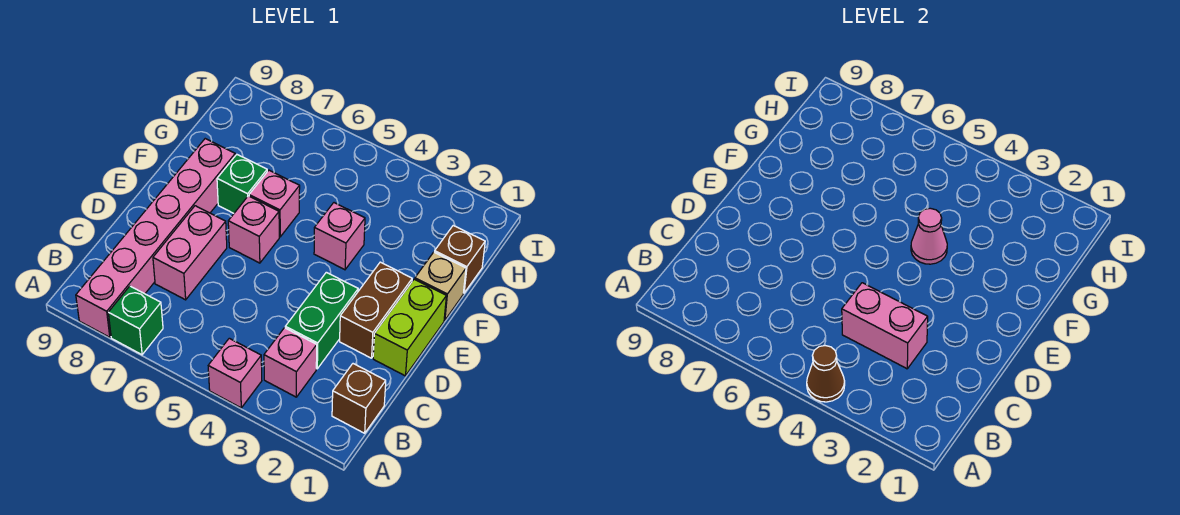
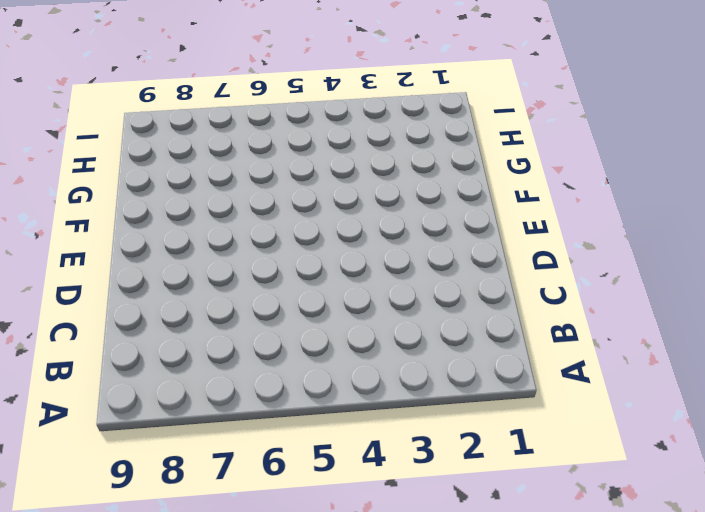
none -> pink brick A4 level 1
none -> green brick A7 level 1
none -> pink brick A8:F8 level 1

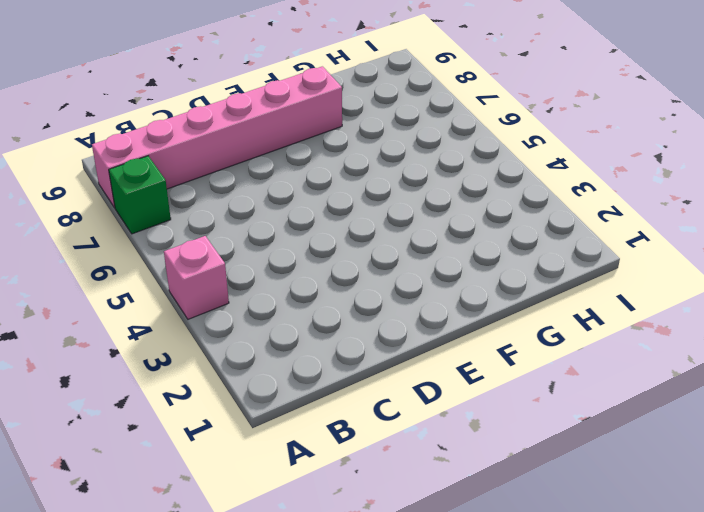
none -> brown brick B1 level 1
none -> pink brick B3 level 1
none -> green brick C3:D3 level 1

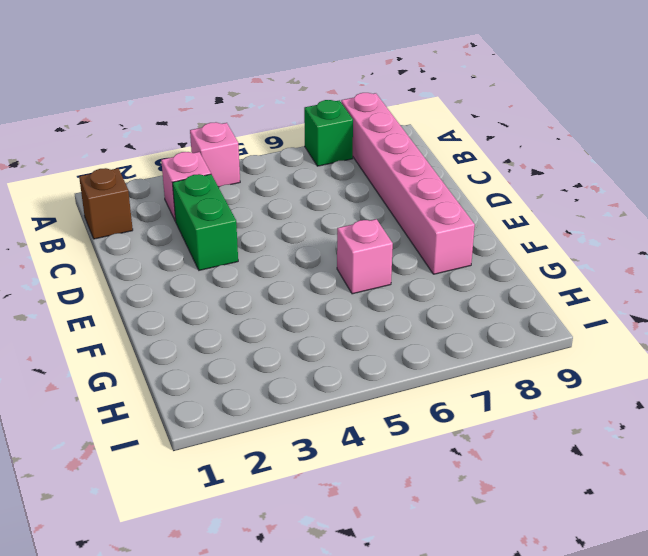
none -> pink brick C7:D7 level 1
none -> lime brick D1:E1 level 1
none -> brown brick D2:E2 level 1

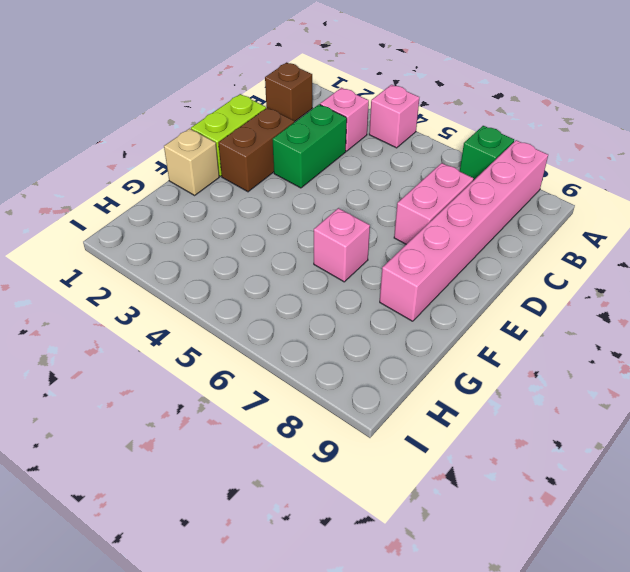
none -> pink brick E6 level 1
none -> pink brick F4 level 1
none -> green brick F7 level 1

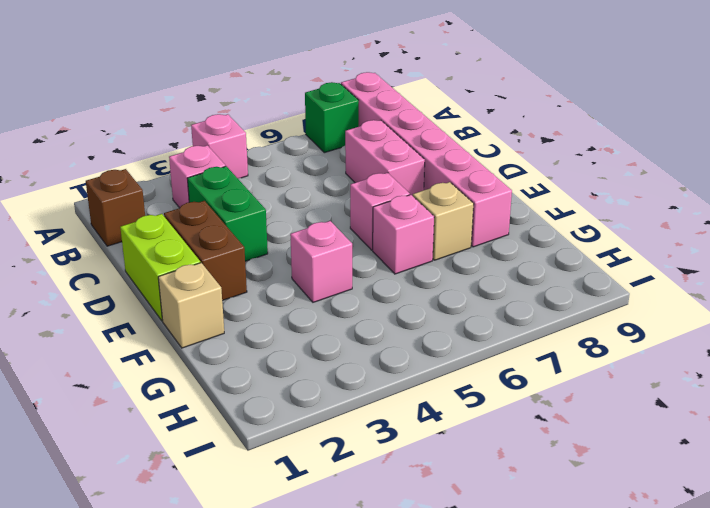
tan brick F7 level 1 -> green brick F7 level 1
none -> brown brick G1 level 1
none -> brown cone A4 level 2
none -> pink brick C3:C4 level 2

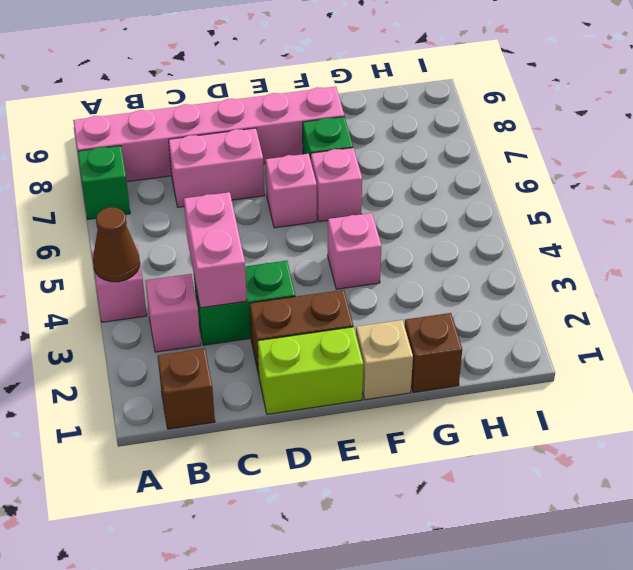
none -> pink cone F4 level 2

